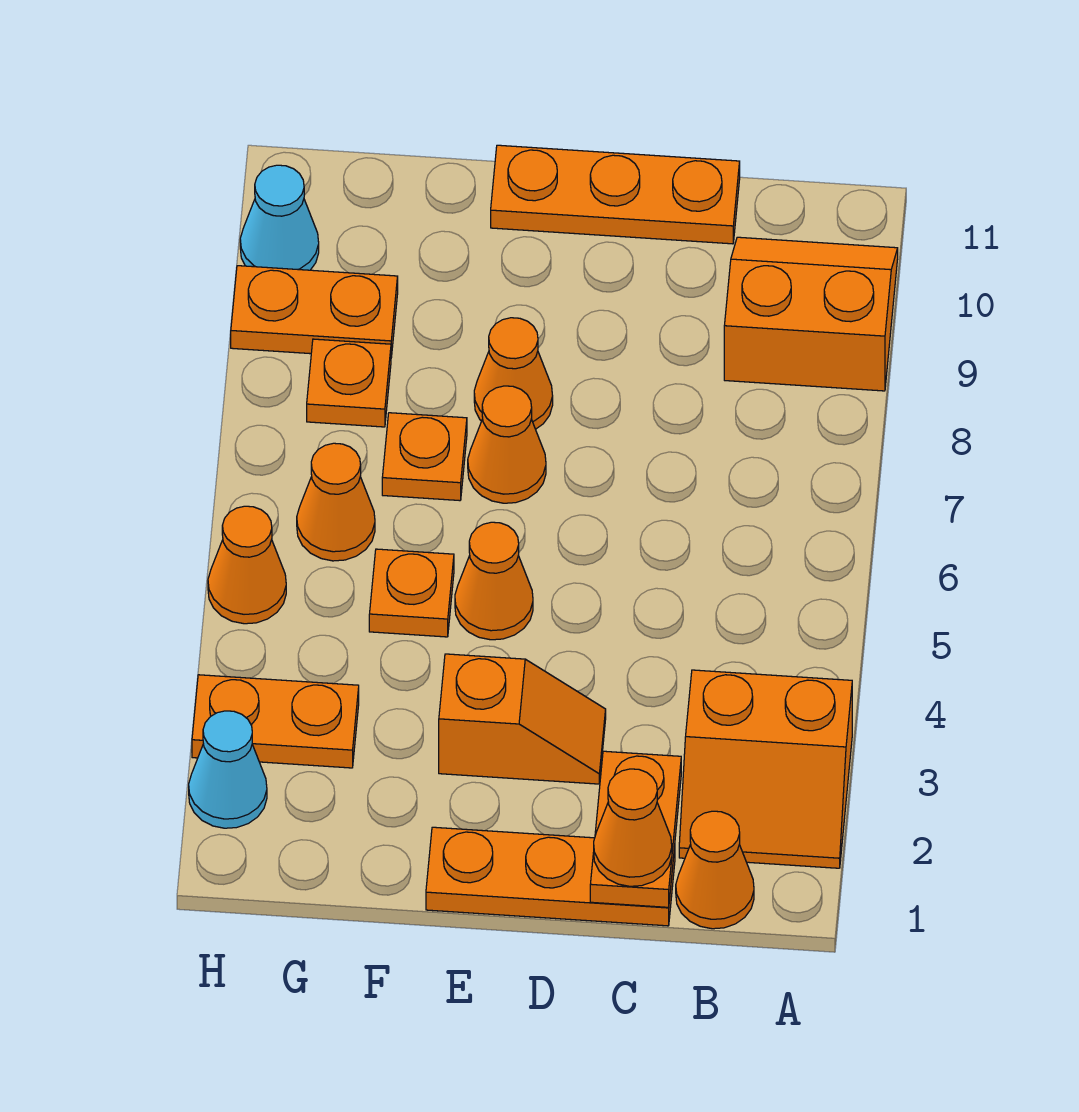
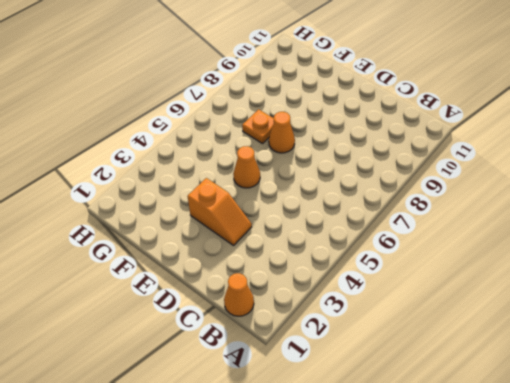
none -> orange slope A2:B3 level 1 top 3
none -> orange slope A9:B10 level 1 top 9
none -> orange plate C1:E1 level 1

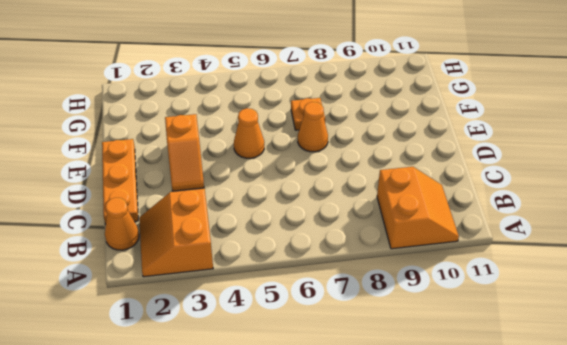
none -> orange plate C11:E11 level 1
none -> orange cone E8 level 1
none -> orange plate F5 level 1

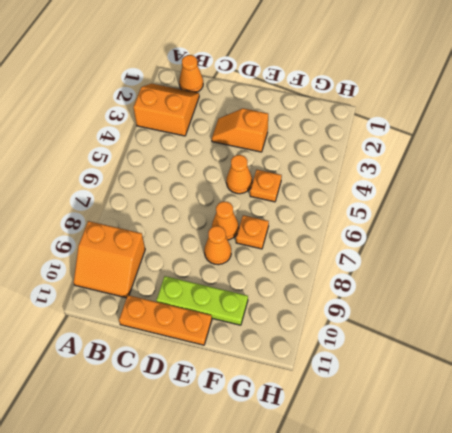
lime plate D10:F10 level 1 -> none
none -> orange plate C1:E1 level 1
none -> orange plate G3:H3 level 1
none -> orange cone G6 level 1

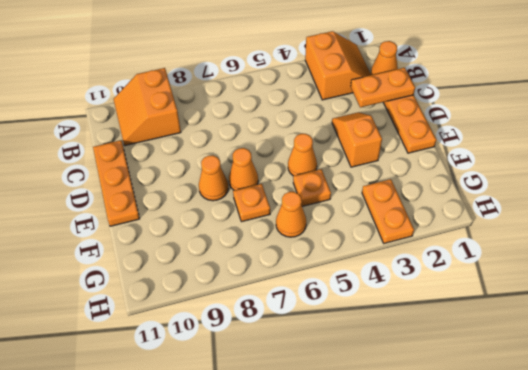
none -> orange plate G8 level 1
none -> orange plate G9:H9 level 1
none -> cyan cone H2 level 1

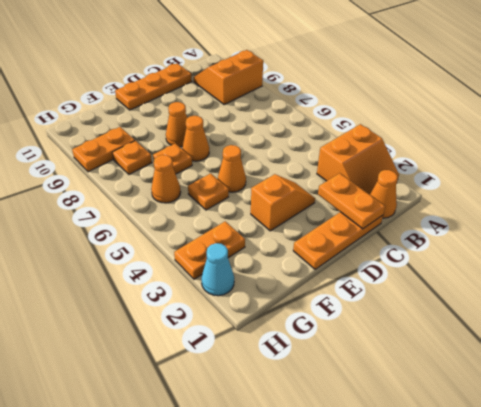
none -> orange cone H5 level 1
none -> cyan cone H10 level 1
none -> orange cone C1 level 3

